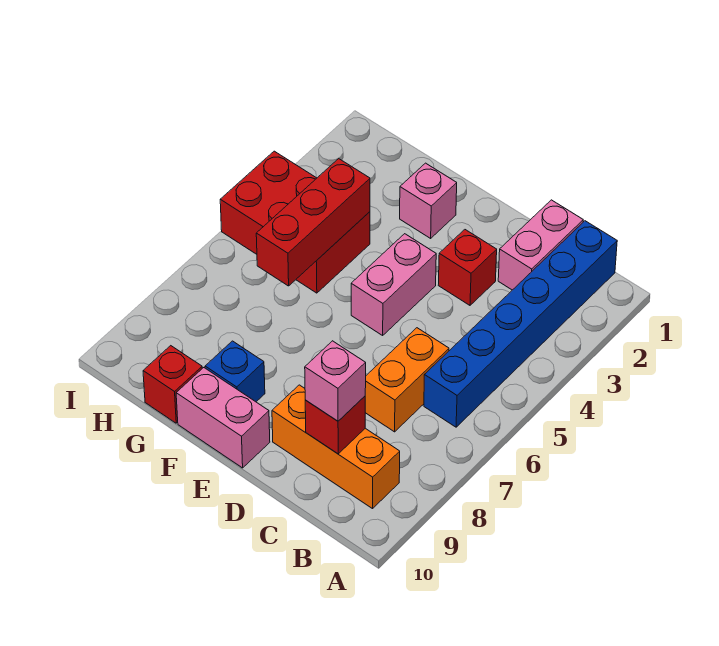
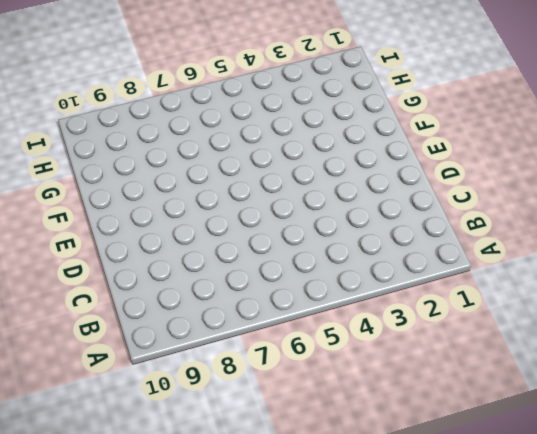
none -> blue brick B1:B6 level 1
none -> orange brick B9:D9 level 1
none -> pink brick C1:C2 level 1

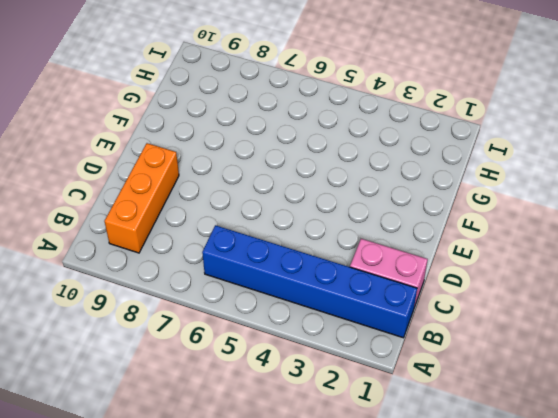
none -> orange brick C6:C7 level 1
none -> red brick D3 level 1
none -> pink brick E4:E5 level 1

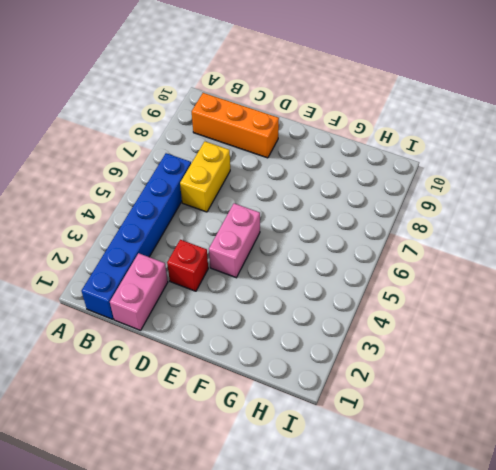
yellow brick C6:C7 level 1 -> orange brick C6:C7 level 1
none -> pink brick E10:F10 level 1
none -> pink brick F2 level 1
none -> blue brick F9 level 1

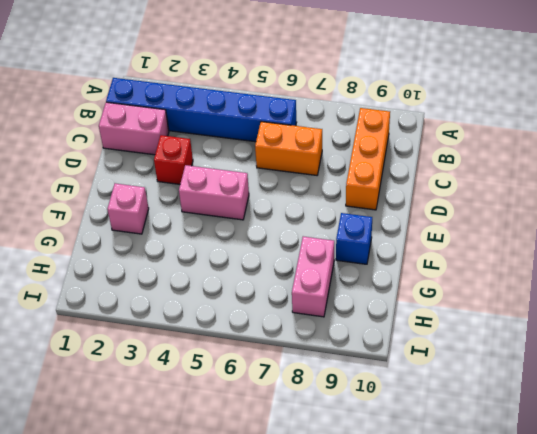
pink brick G8:H8 level 1 -> pink brick E10:F10 level 1
none -> red brick G4:I5 level 1
none -> red brick G10 level 1
none -> red brick C9 level 2

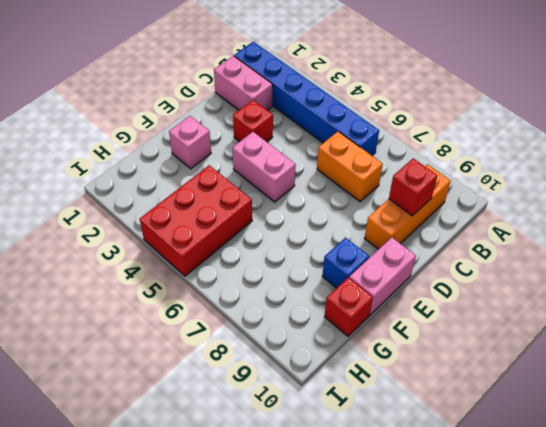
none -> red brick G4:G6 level 2
none -> pink brick C9 level 3

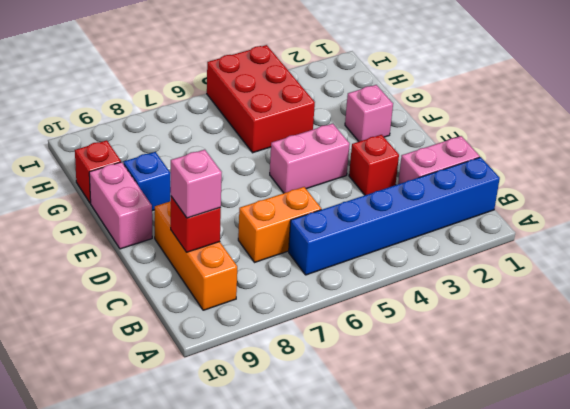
none -> red brick G4:G6 level 2

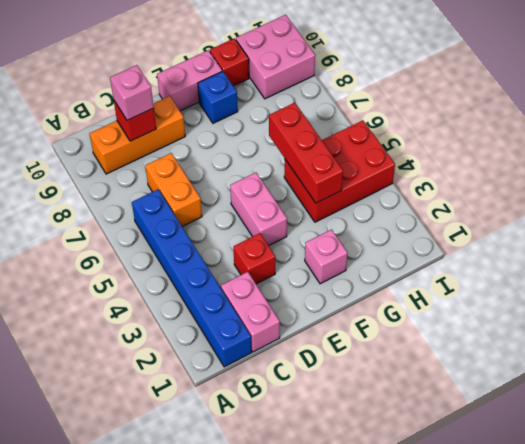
pink brick H9:I10 level 1 -> none

